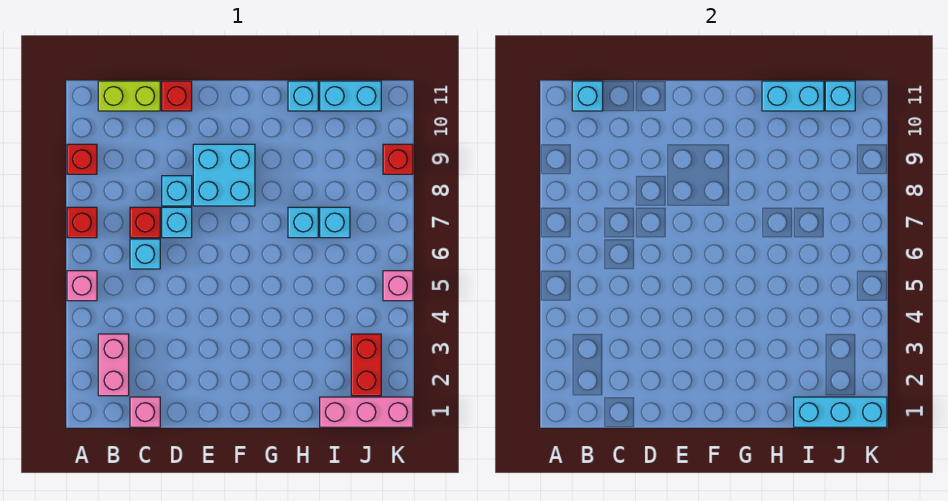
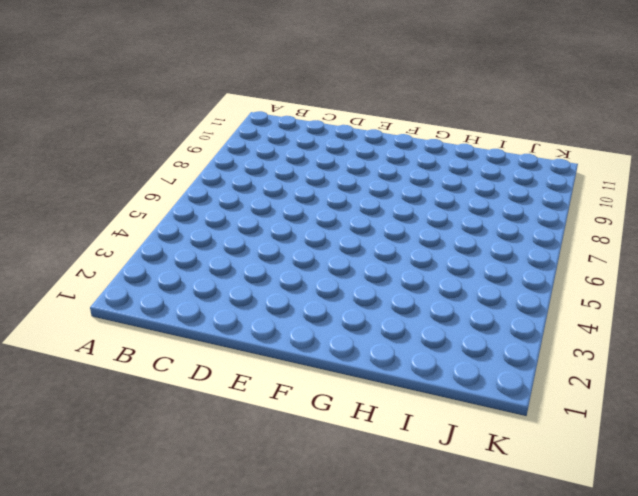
none -> pink brick A5 level 1
none -> red brick A7 level 1
none -> red brick A9 level 1

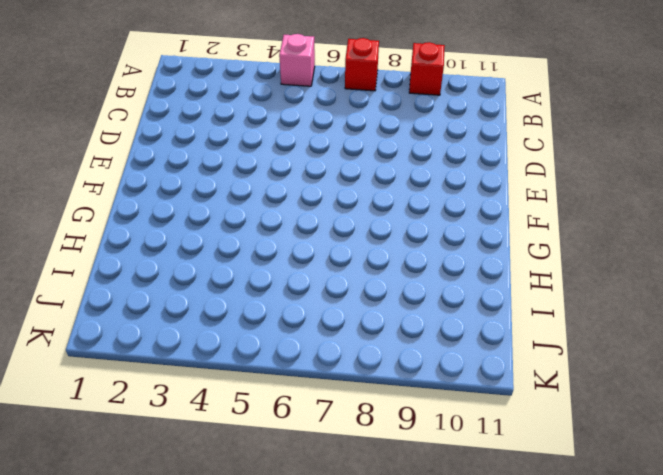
none -> pink brick B2:B3 level 1
none -> lime brick B11:C11 level 1
none -> pink brick C1 level 1

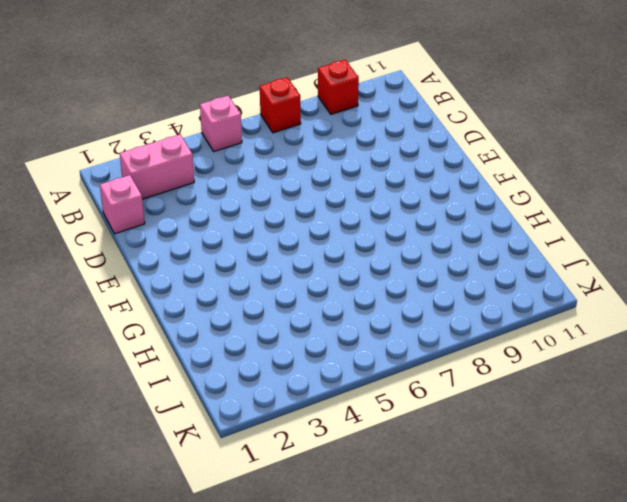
none -> lime brick B11:C11 level 1
none -> cyan brick C6 level 1
none -> red brick C7 level 1

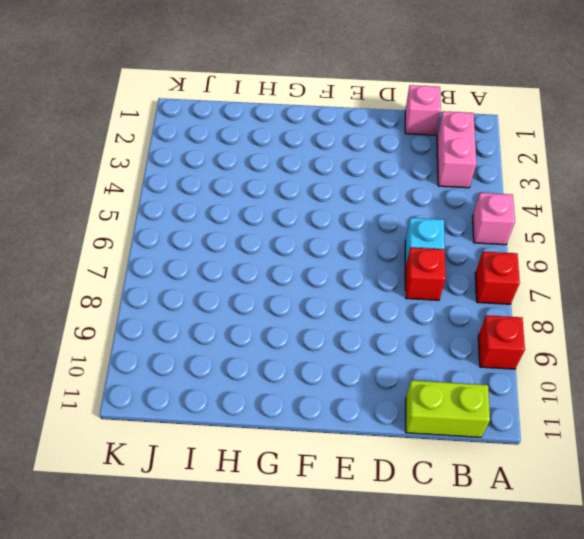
none -> cyan brick D7 level 1
none -> cyan brick D8 level 1
none -> red brick D11 level 1

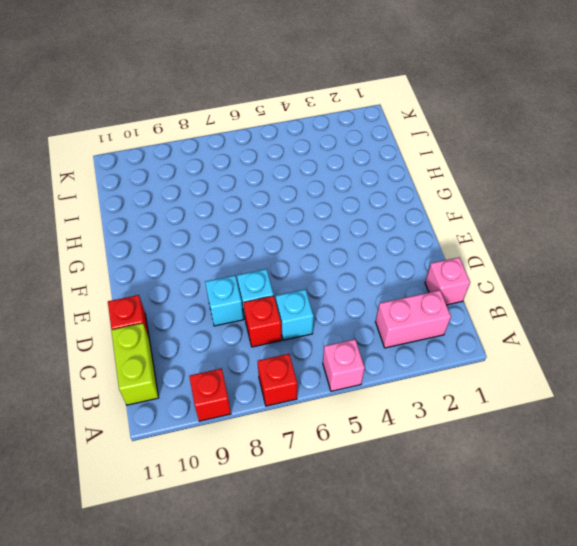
none -> cyan brick E8:F9 level 1
none -> cyan brick H7 level 1
none -> cyan brick H11 level 1

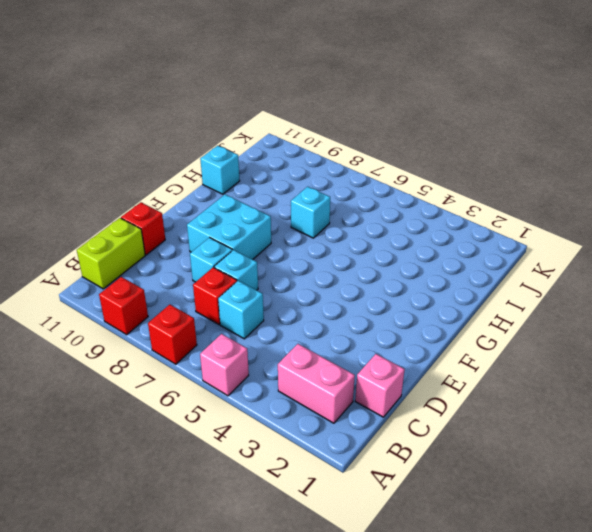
none -> pink brick I1:K1 level 1
none -> cyan brick I7 level 1
none -> cyan brick I11:J11 level 1

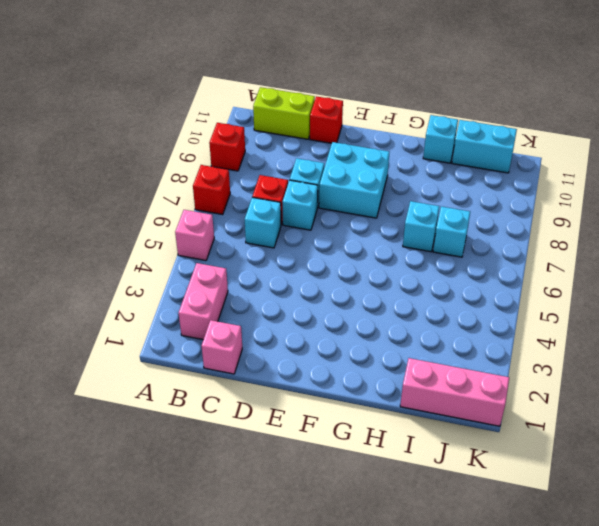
none -> red brick J2:J3 level 1
none -> pink brick K5 level 1
none -> red brick K9 level 1

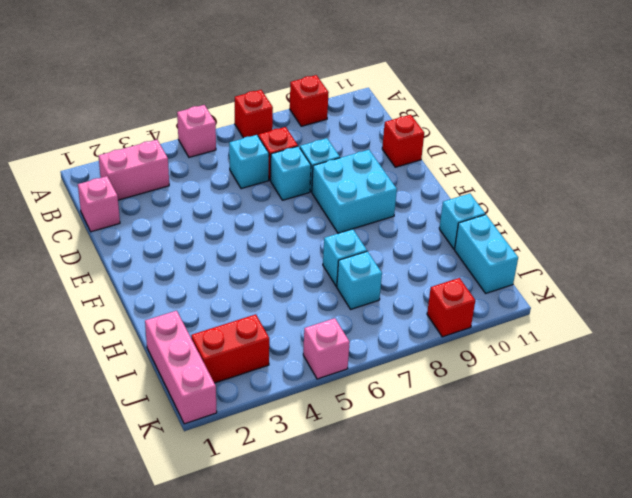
none -> lime brick B11:C11 level 1
none -> cyan brick B11 level 2
none -> cyan brick H11:I11 level 2

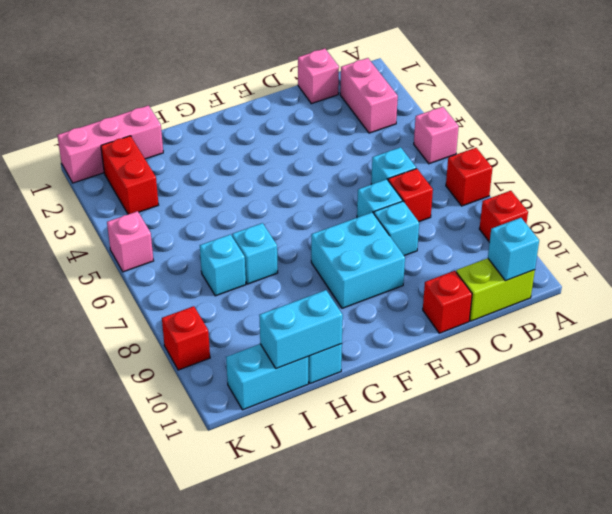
none -> cyan brick I1:K1 level 2
none -> cyan brick J11 level 2

